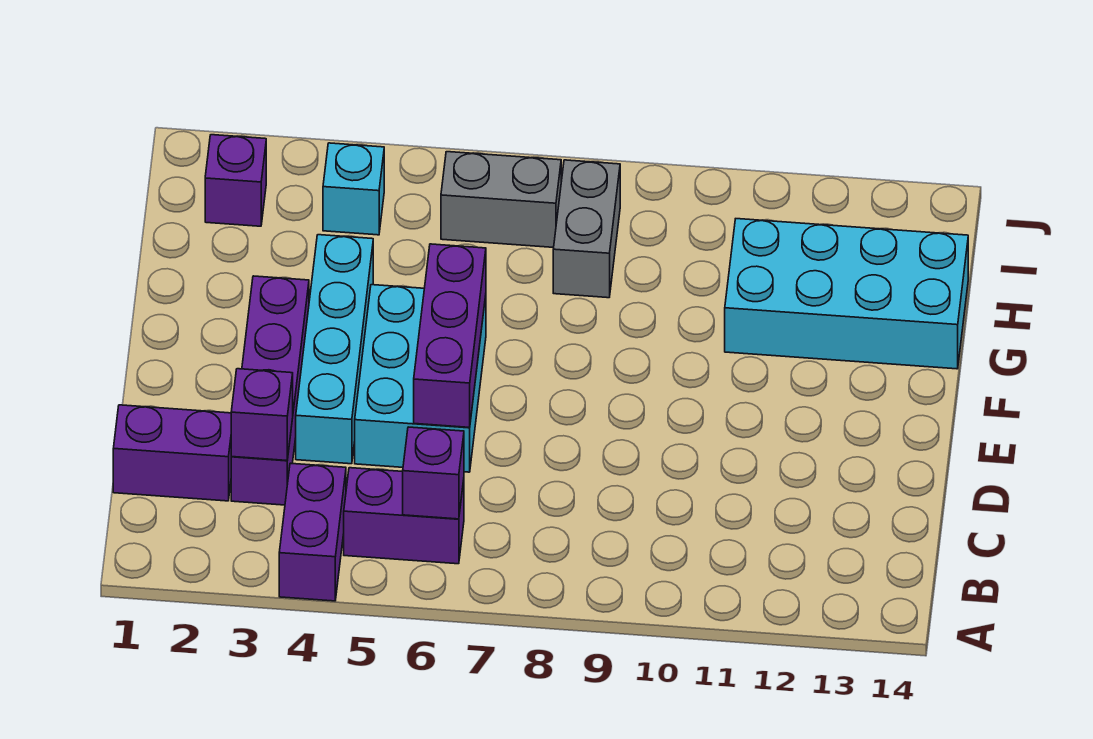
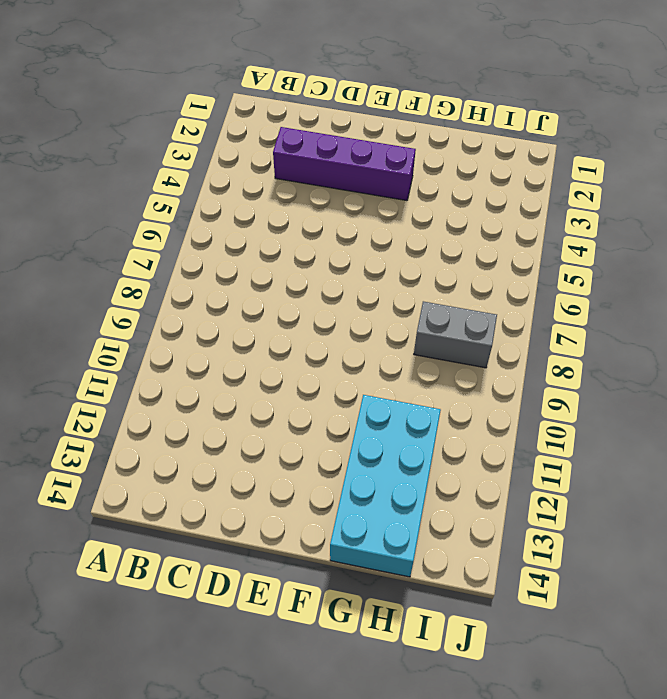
none -> purple brick A4:B4 level 1
none -> purple brick B5:B6 level 1
none -> purple brick C1:C2 level 1

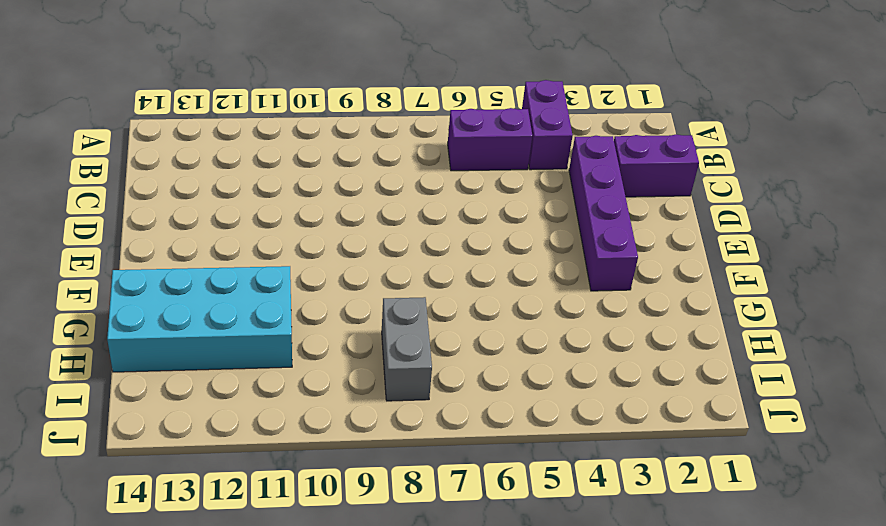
none -> cyan brick D4:G4 level 1
none -> cyan brick D5:F6 level 1
none -> purple brick I2 level 1

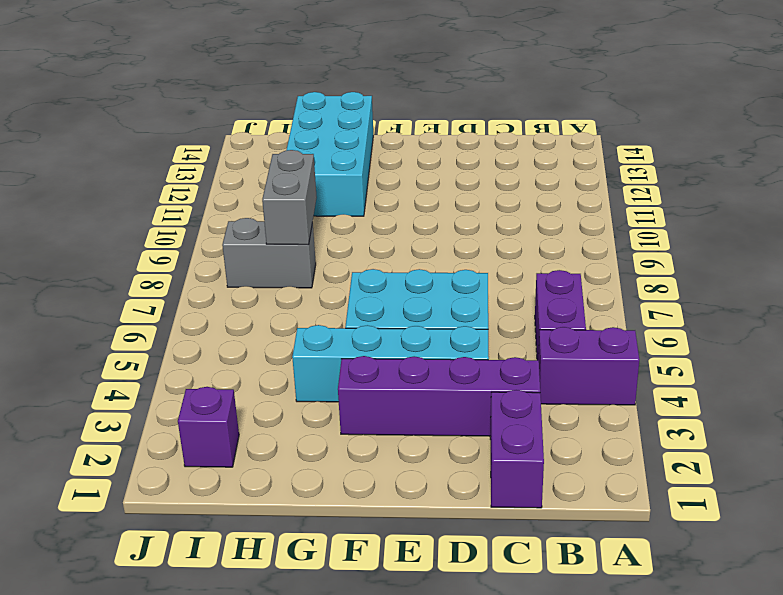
grey brick H8:H9 level 2 -> grey brick I6:I7 level 1
none -> cyan brick I4 level 1
none -> purple brick B6 level 2
none -> purple brick C3 level 2

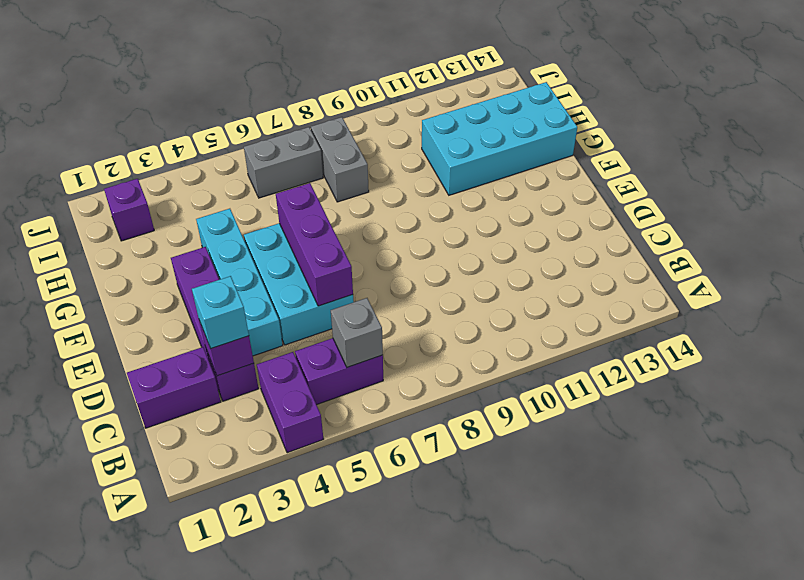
grey brick B6 level 2 -> purple brick B6 level 2
cyan brick C3 level 3 -> cyan brick I4 level 1

